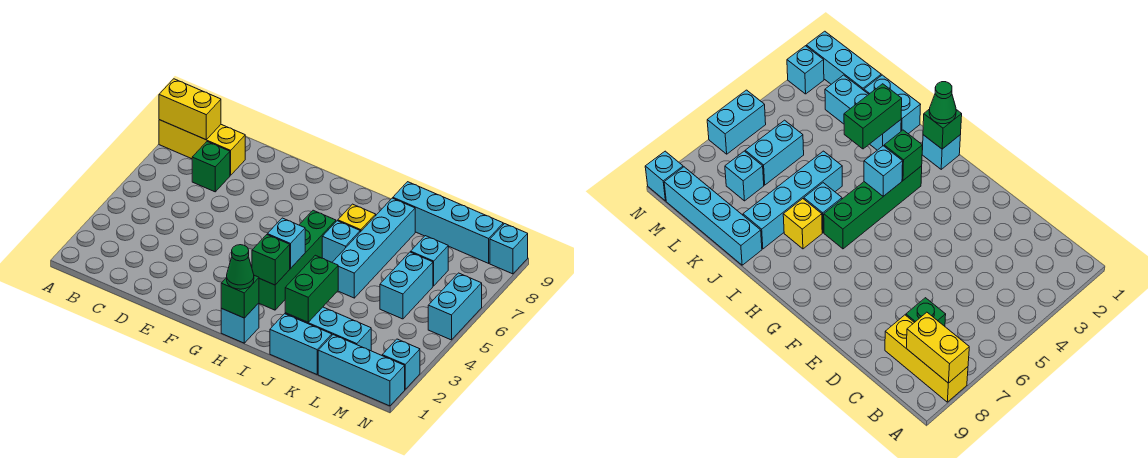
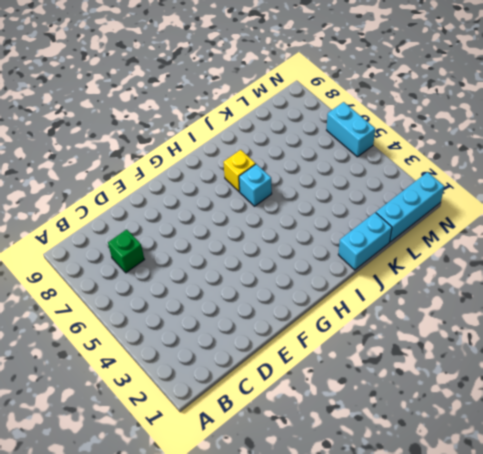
none -> yellow brick A8:C8 level 1
none -> cyan brick H1 level 1
none -> green brick H3:H6 level 1

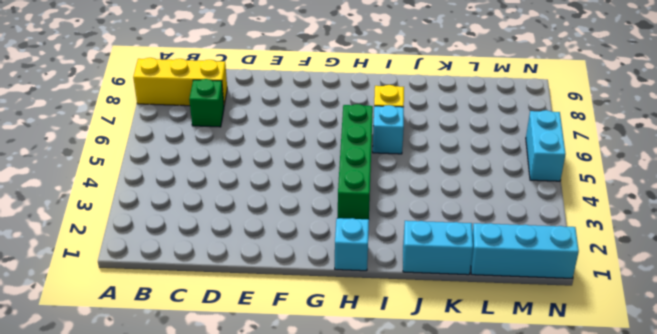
none -> cyan brick J2:L2 level 1
none -> cyan brick J5:J8 level 1
none -> cyan brick J9:M9 level 1

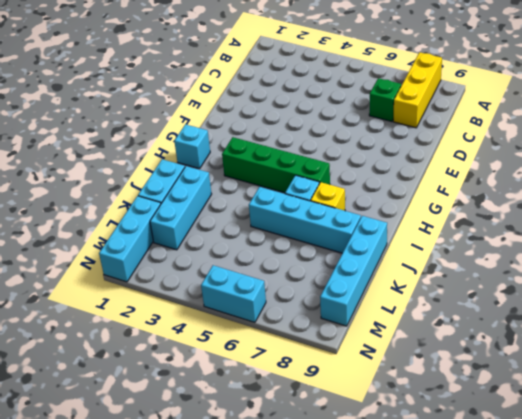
none -> cyan brick L5:L6 level 1
none -> cyan brick L7 level 1
none -> cyan brick N2 level 1

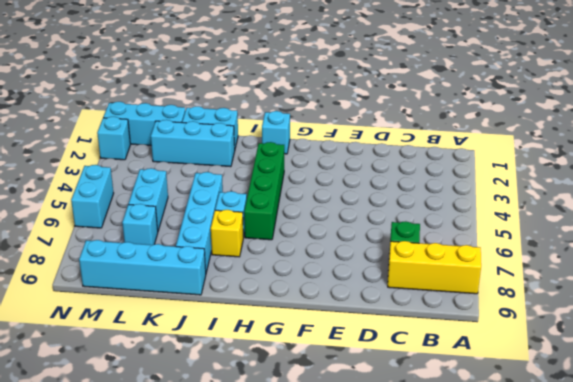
none -> cyan brick N9 level 1
none -> yellow brick A8:B8 level 2
none -> green brick H1 level 2

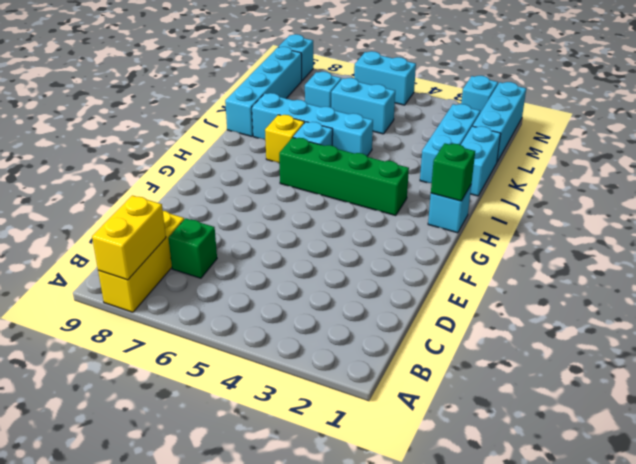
none -> green brick H3 level 2
none -> cyan brick H4 level 2
none -> green brick J2:J3 level 2

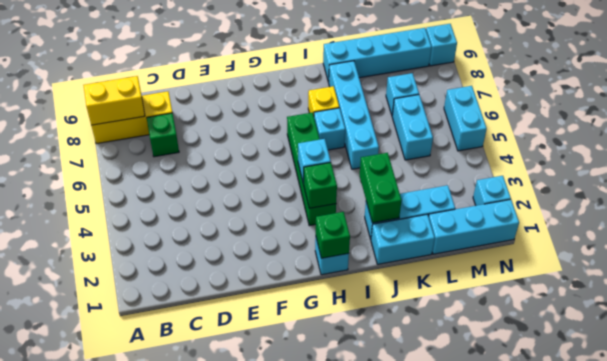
none -> green cone H1 level 3

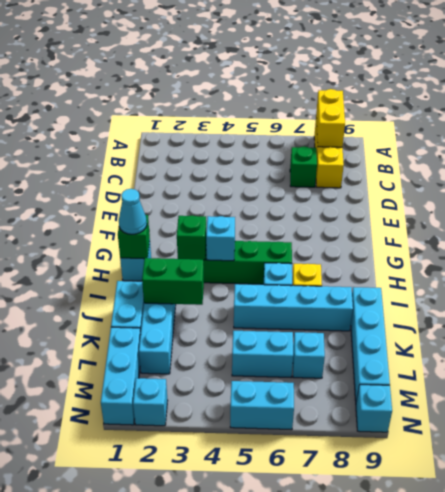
cyan cone H1 level 3 -> green cone H1 level 3

